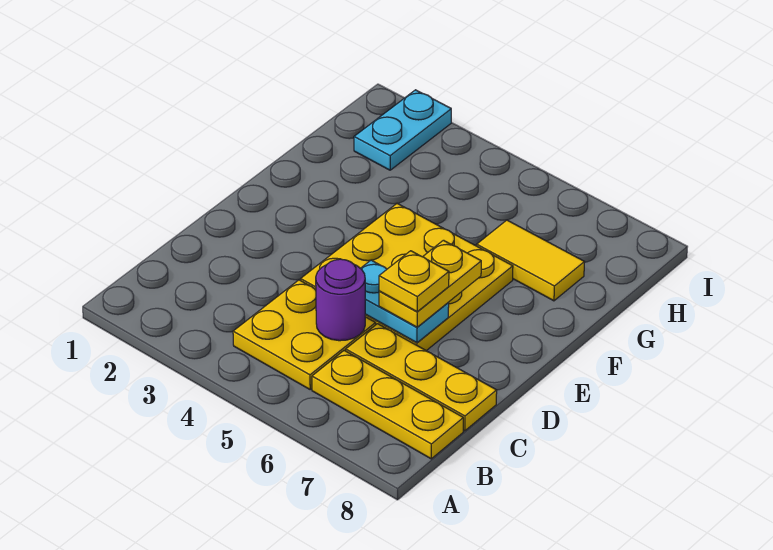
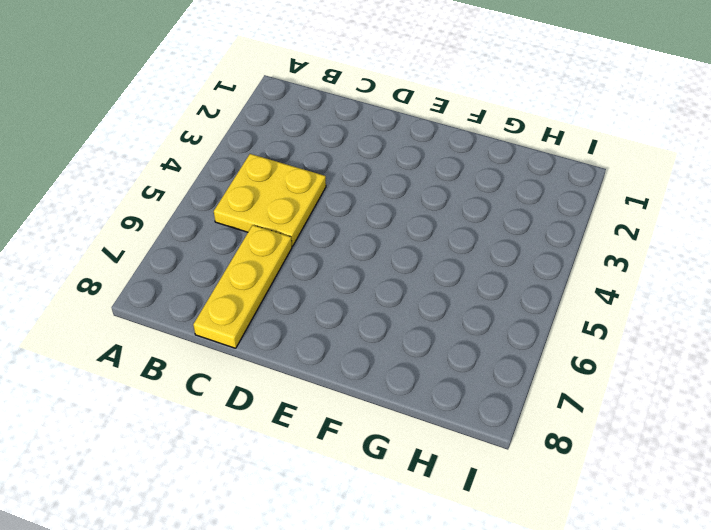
none -> yellow plate B6:B8 level 1
none -> yellow plate D4:F6 level 1

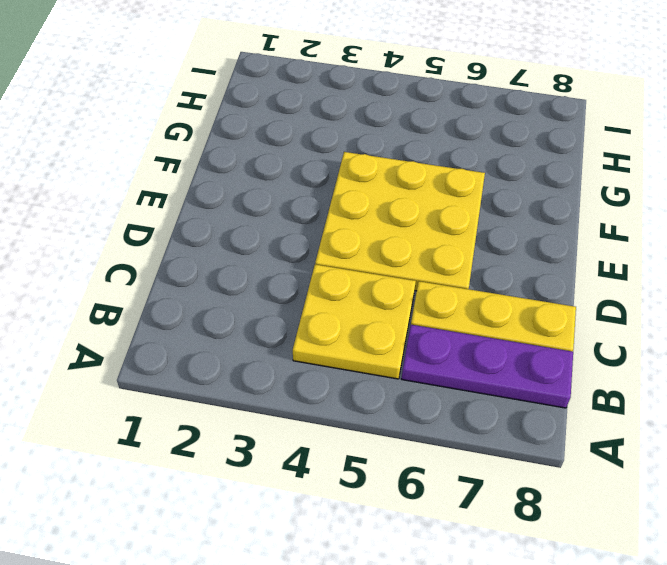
purple plate B6:B8 level 1 -> yellow plate B6:B8 level 1
none -> yellow tile G6:G7 level 1
none -> cyan plate H2:I2 level 1

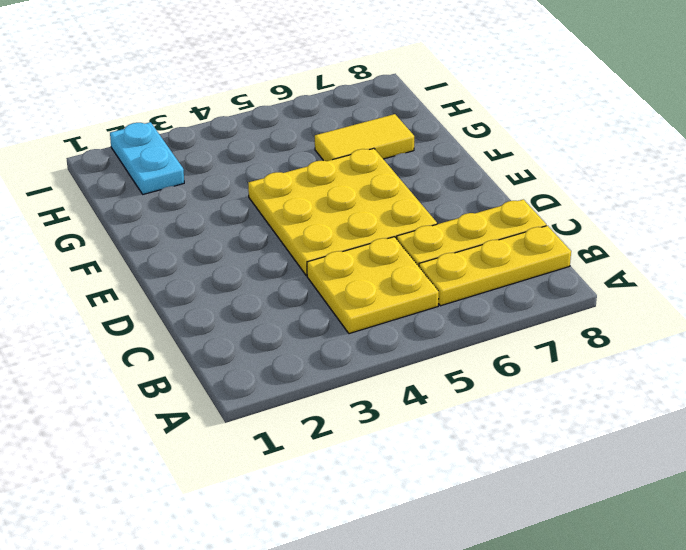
none -> purple round brick C5 level 2
none -> cyan plate D5:D6 level 2

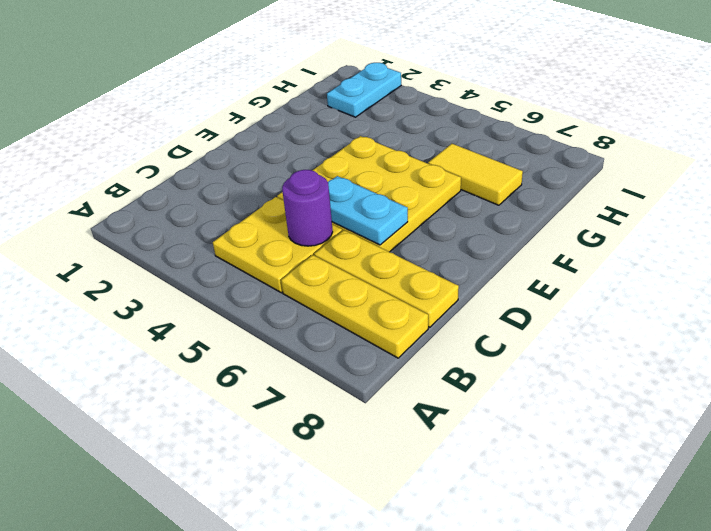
none -> yellow plate D6:E6 level 3
none -> yellow plate D6 level 4

